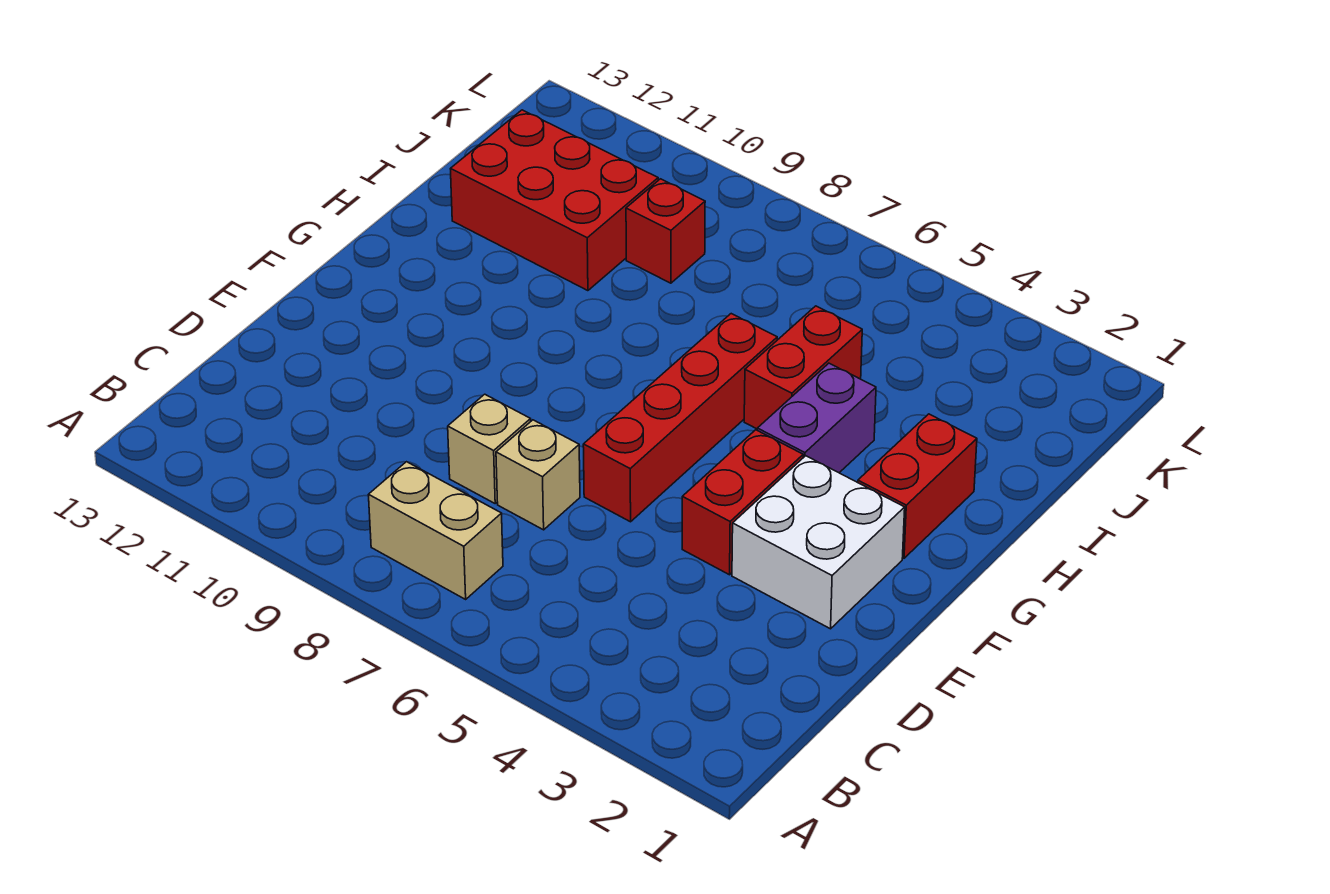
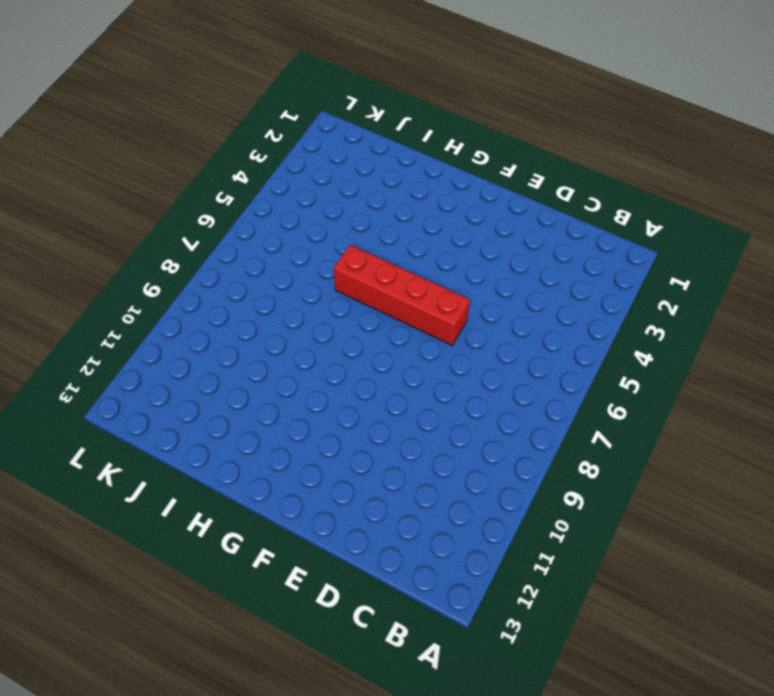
none -> tan brick B7:B8 level 1
none -> tan brick D7 level 1

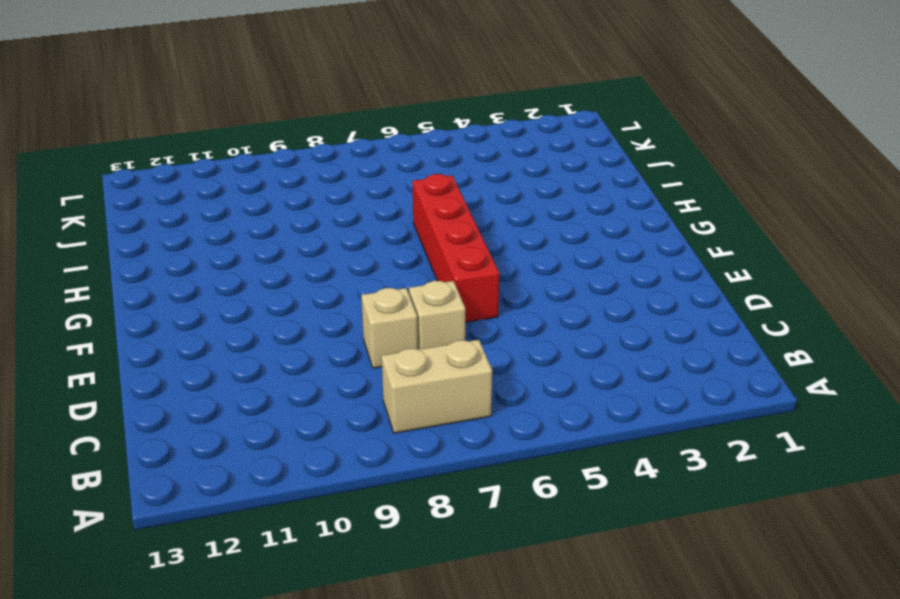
none -> white brick E2:F3 level 1
none -> red brick E4:F4 level 1

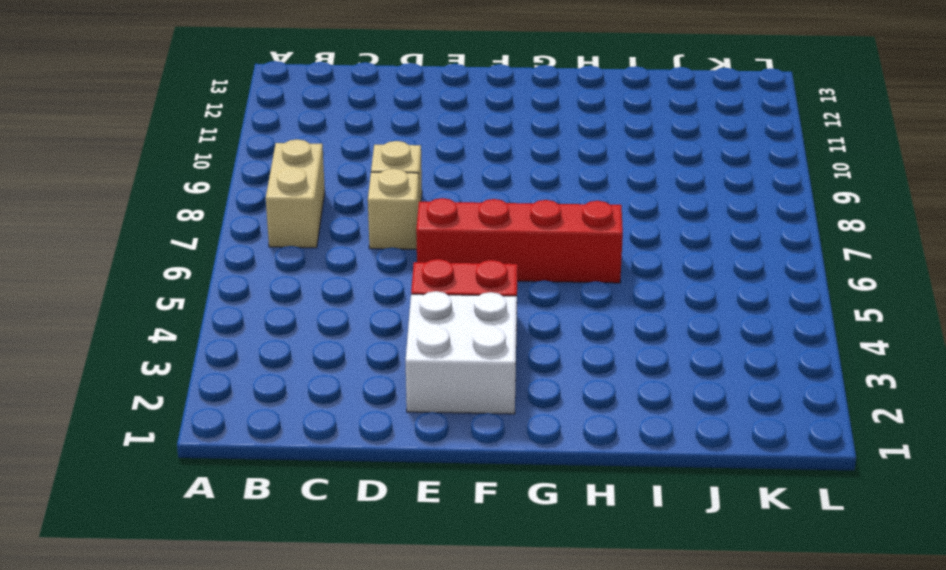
none -> red brick G2:H2 level 1
none -> purple brick G4:H4 level 1

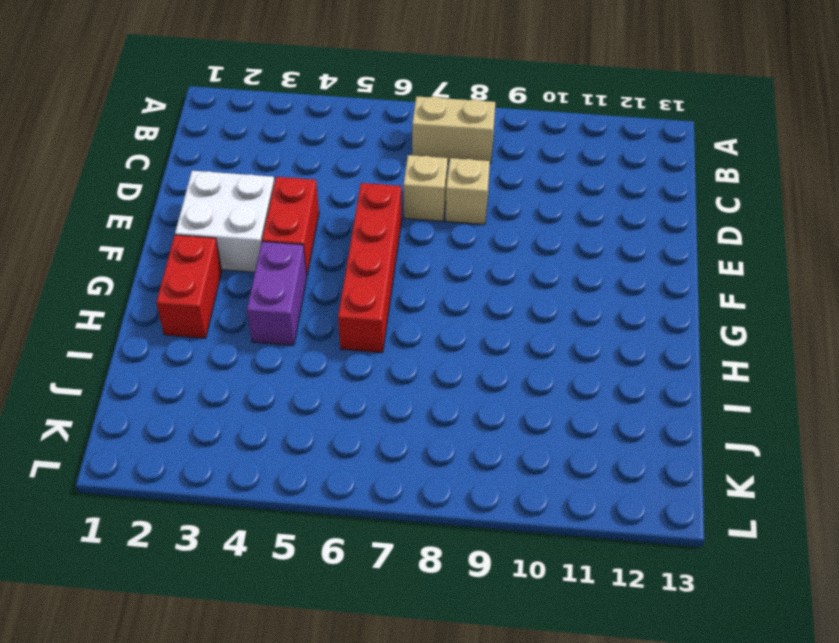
none -> red brick H5:I5 level 1
none -> red brick I10:J12 level 1

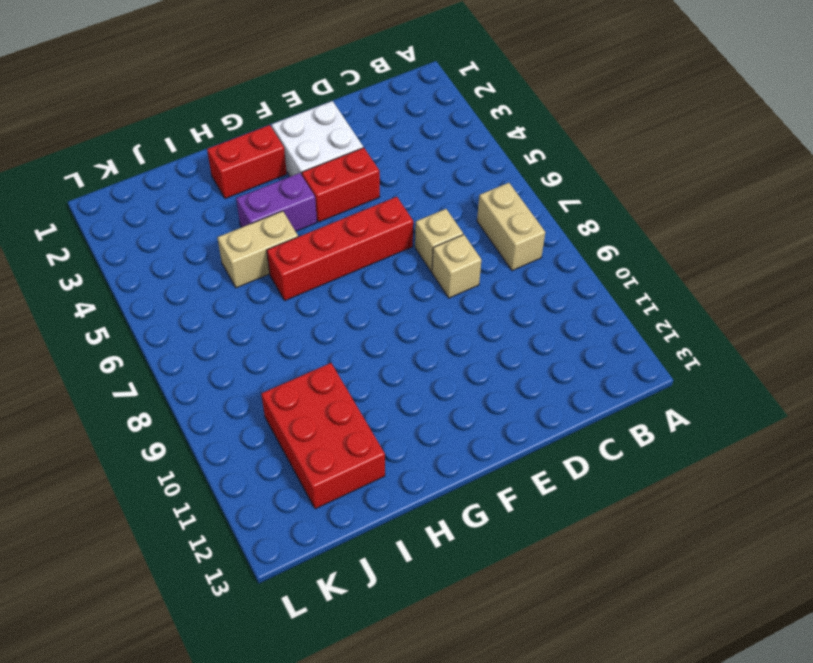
tan brick H5:I5 level 1 -> red brick H5:I5 level 1
none -> red brick J9 level 1

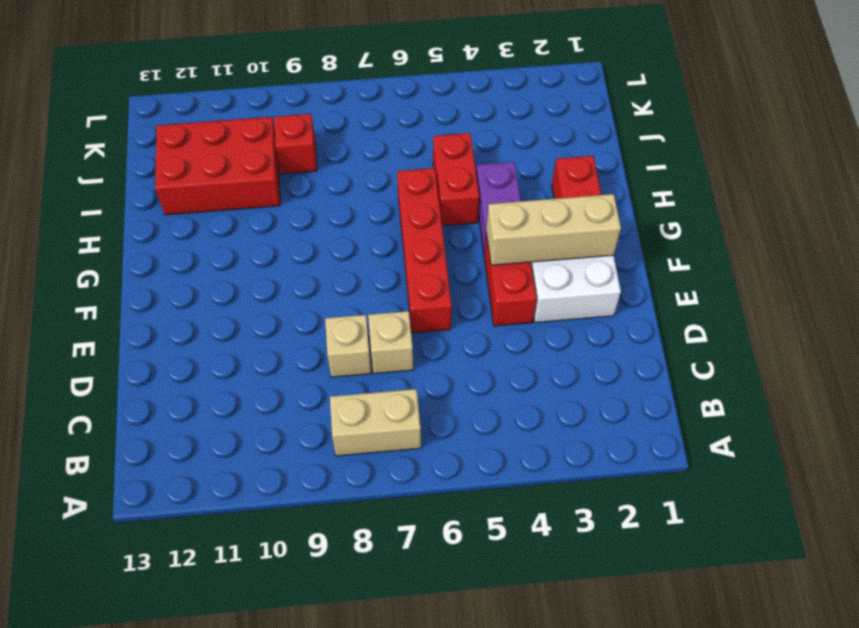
tan brick F2:F4 level 2 -> none

